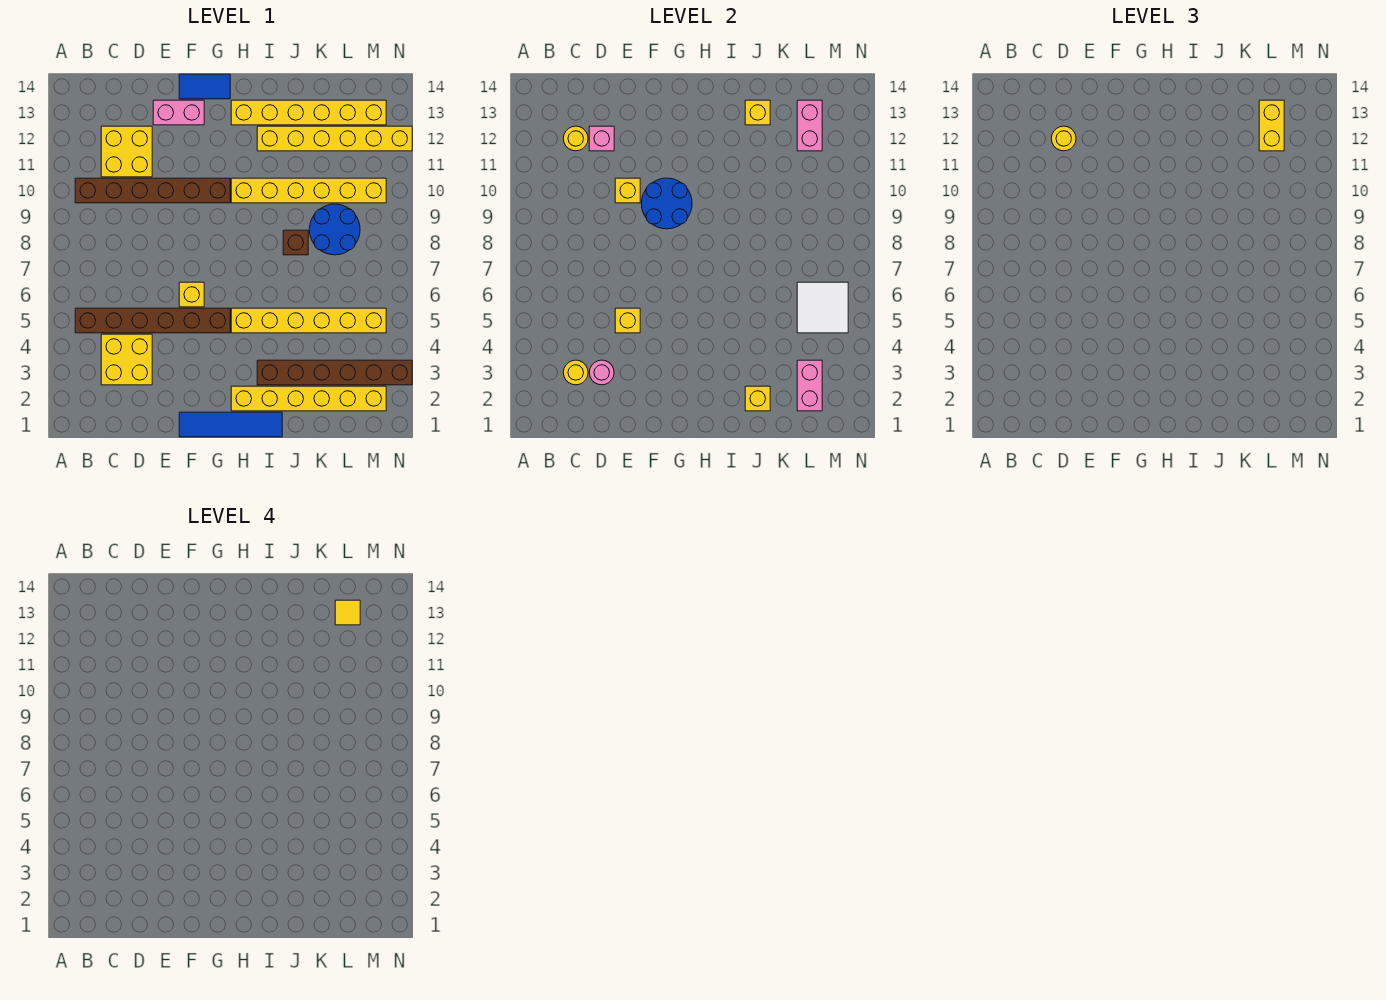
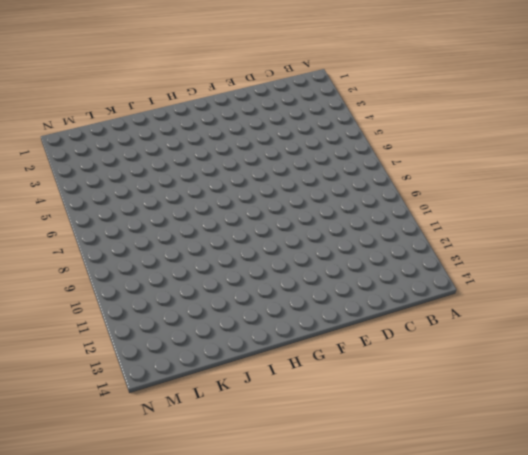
none -> brown brick B5:G5 level 1
none -> brown brick B10:G10 level 1
none -> yellow brick C3:D4 level 1
none -> yellow brick C11:D12 level 1

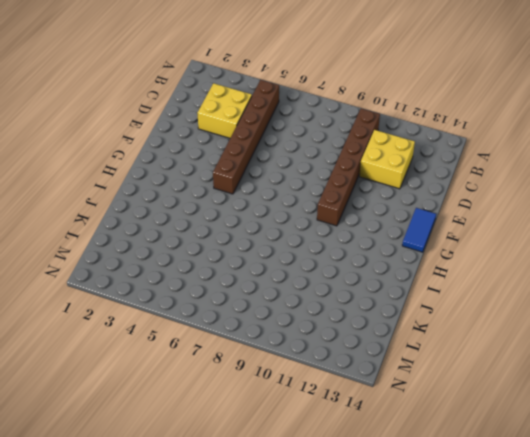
none -> pink brick E13:F13 level 1
none -> blue tile F1:I1 level 1
none -> yellow brick F6 level 1
none -> yellow brick H2:M2 level 1

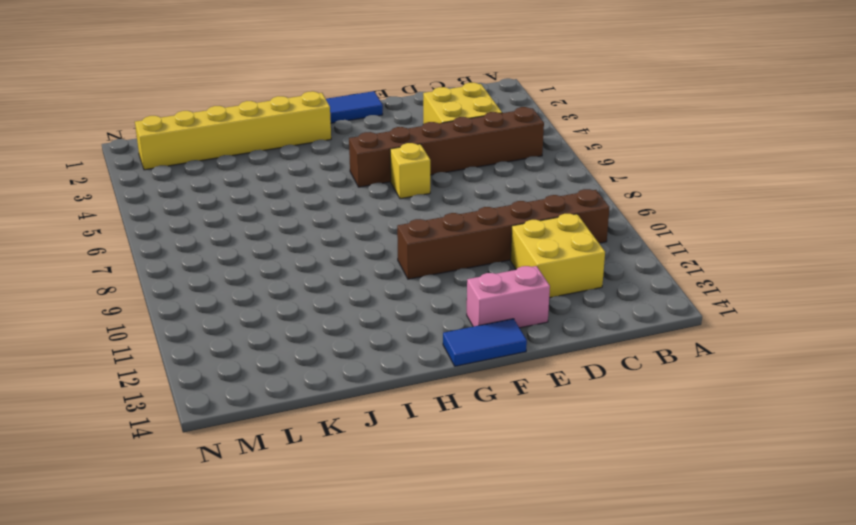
none -> yellow brick H5:M5 level 1
none -> yellow brick H10:M10 level 1
none -> yellow brick H13:M13 level 1
none -> brown brick I3:N3 level 1

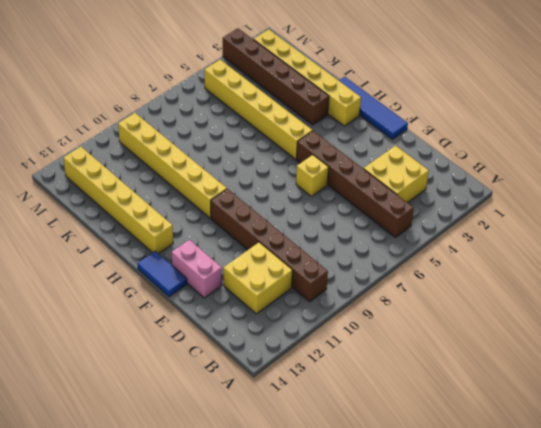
none -> yellow brick I12:N12 level 1
none -> brown brick J8 level 1
none -> blue round brick K8:L9 level 1
none -> yellow round brick C3 level 2

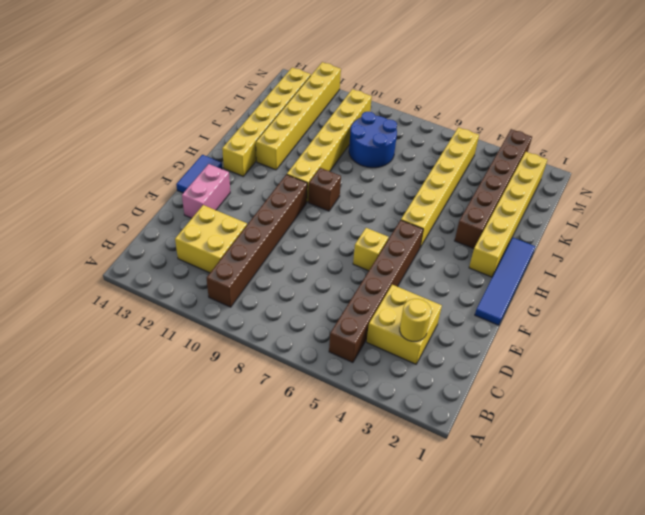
brown brick H9 level 1 -> brown brick J8 level 1
none -> yellow round brick C12 level 2
none -> pink round brick D3 level 2
none -> pink brick D12 level 2
none -> yellow brick E5 level 2

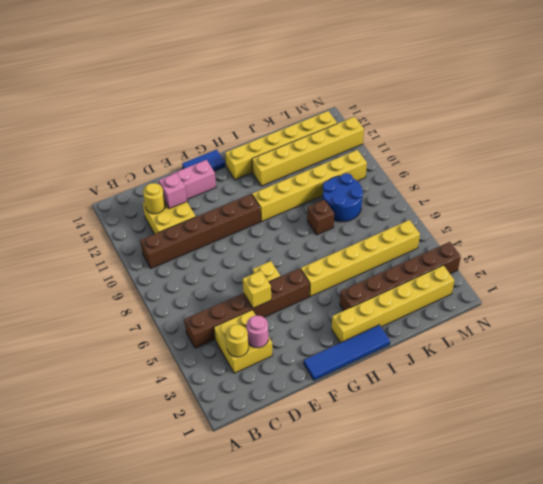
none -> yellow brick E10 level 2
none -> blue round brick F9:G10 level 2
none -> yellow brick J2 level 2
none -> yellow brick J13 level 2

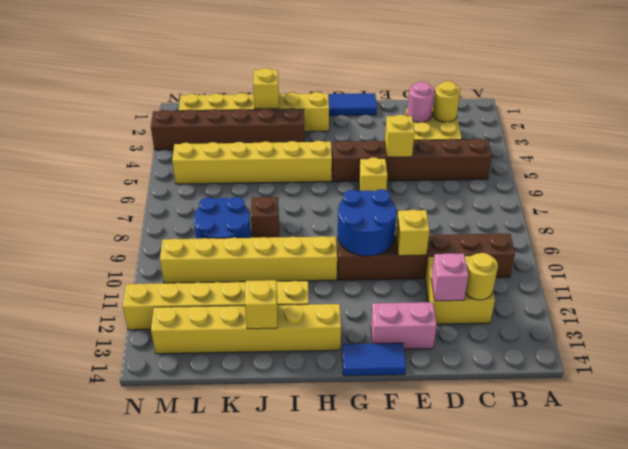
none -> pink brick L2:L3 level 2
none -> white tile L5:M6 level 2
none -> pink brick L12:L13 level 2
none -> yellow round brick D12 level 3

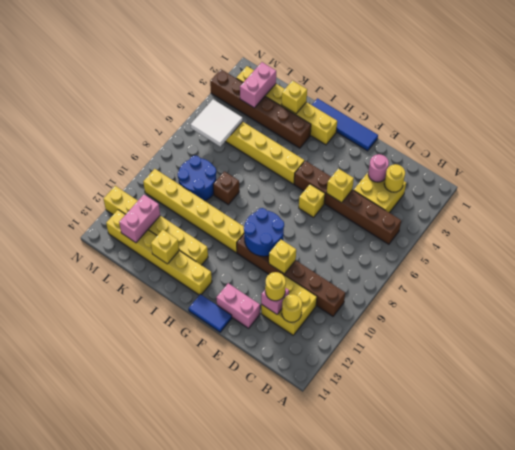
none -> yellow brick L12:L13 level 3
none -> yellow tile L13 level 4

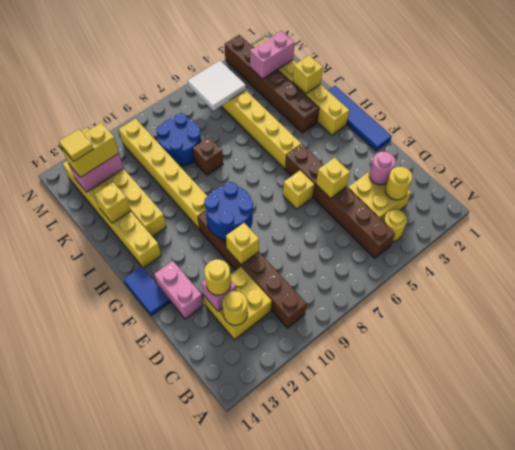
yellow round brick B4 level 1 -> none

